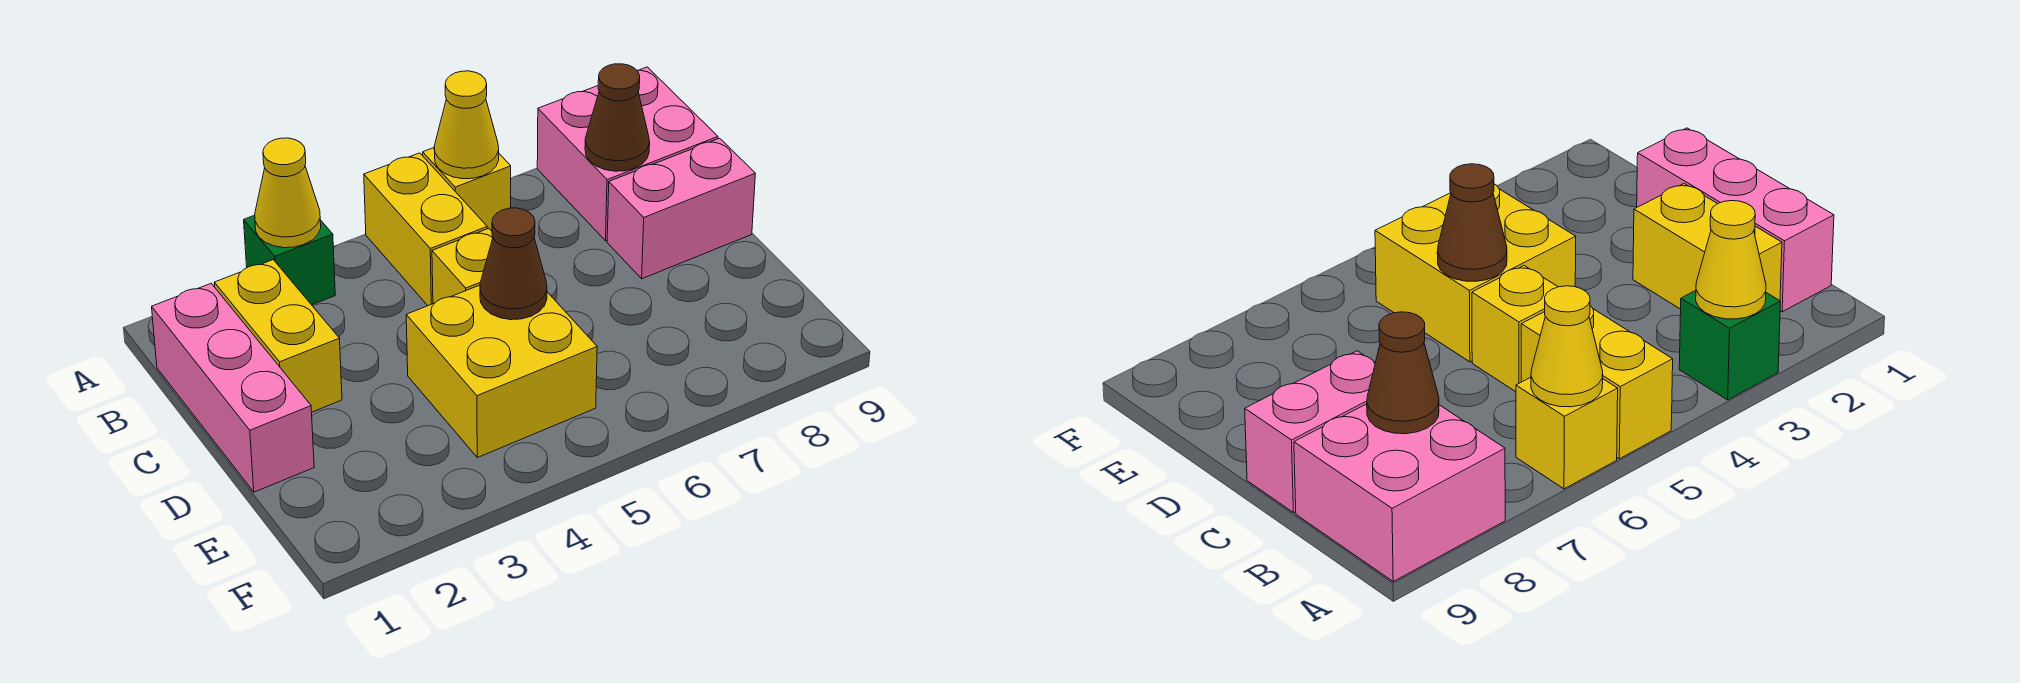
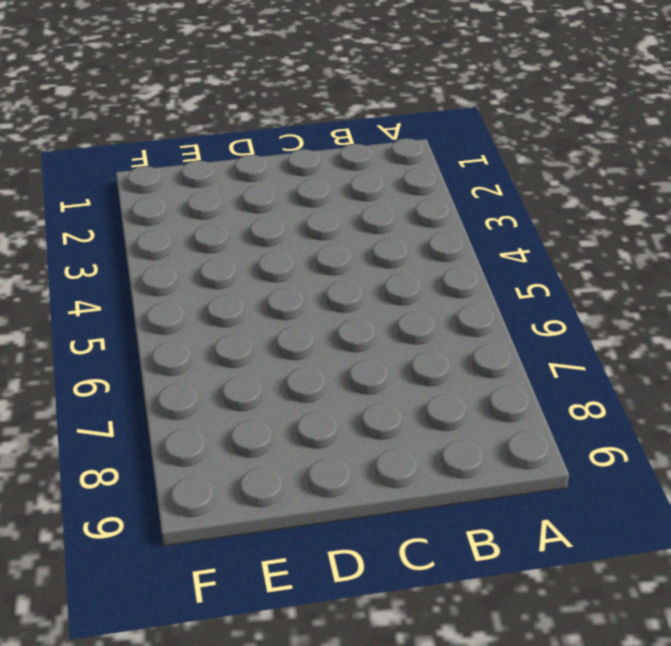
none -> green brick A3 level 1
none -> yellow brick A5:B5 level 1
none -> yellow brick A6 level 1

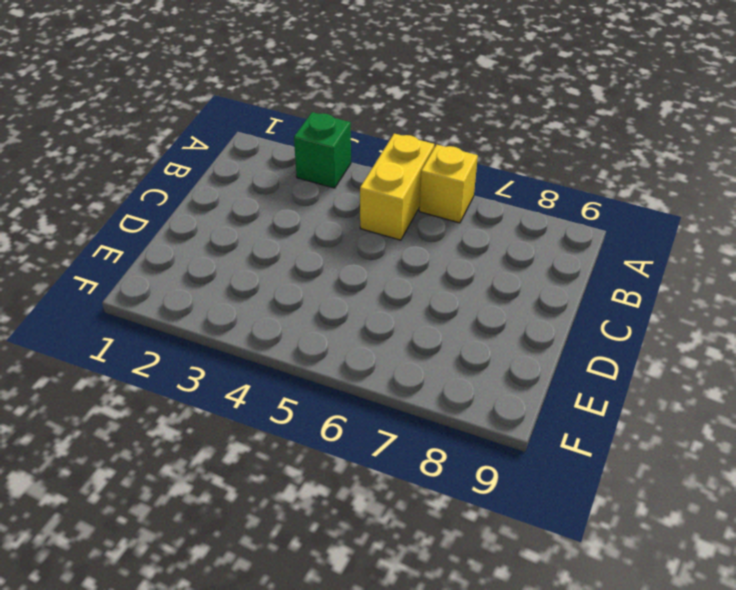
none -> pink brick A8:B9 level 1
none -> pink brick B1:D1 level 1
none -> yellow brick B2:C2 level 1

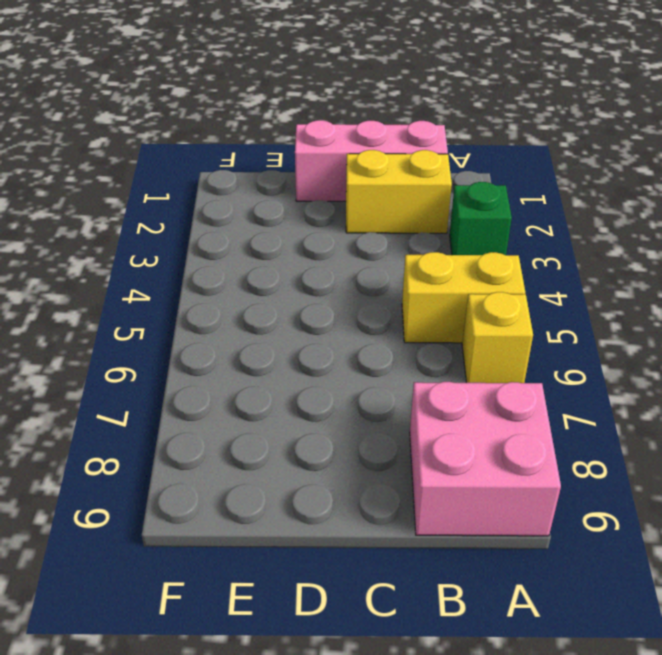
none -> yellow brick C5 level 1
none -> pink brick C8:C9 level 1
none -> yellow brick D4:E5 level 1

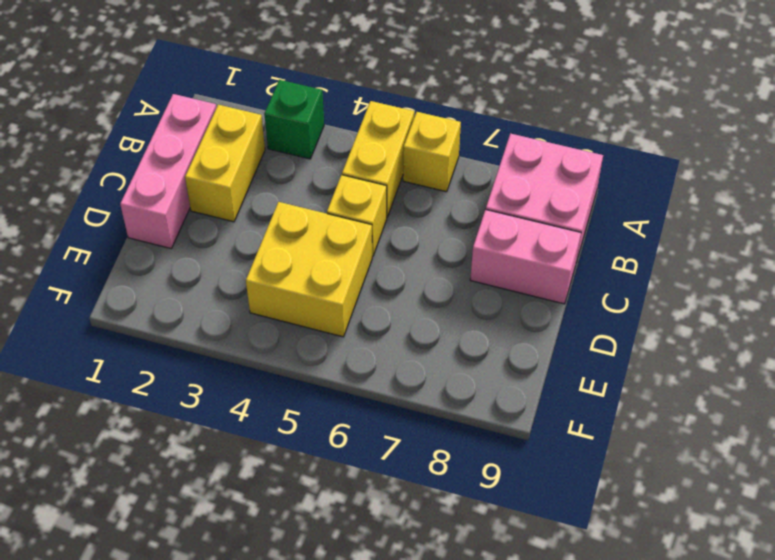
none -> yellow cone A3 level 2
none -> yellow cone A6 level 2
none -> brown cone B8 level 2

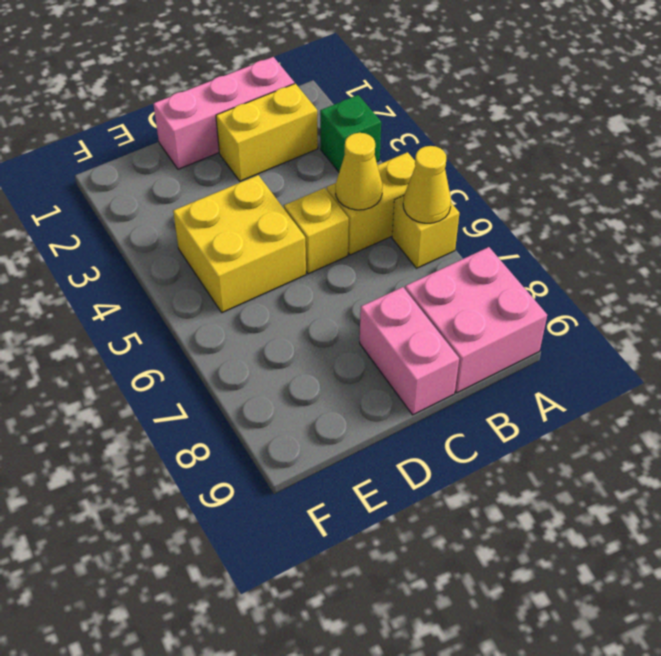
yellow cone B5 level 2 -> yellow cone A3 level 2
none -> brown cone B8 level 2
none -> brown cone D5 level 2

